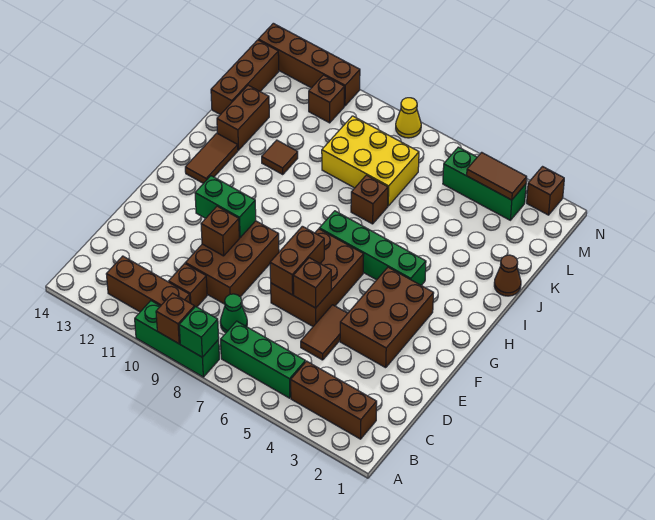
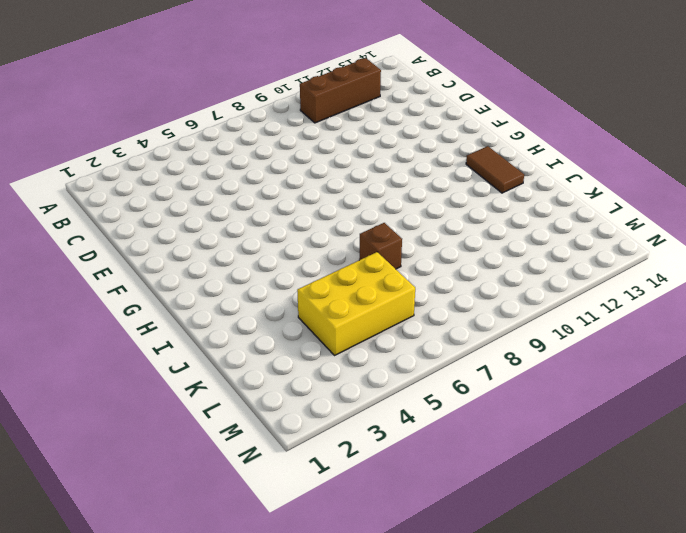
yellow brick K4:L6 level 1 -> yellow brick K7:L9 level 1
none -> green brick A8:A10 level 1
none -> brown brick B2:B4 level 1
none -> green brick B5:B7 level 1
none -> green cone C8 level 1

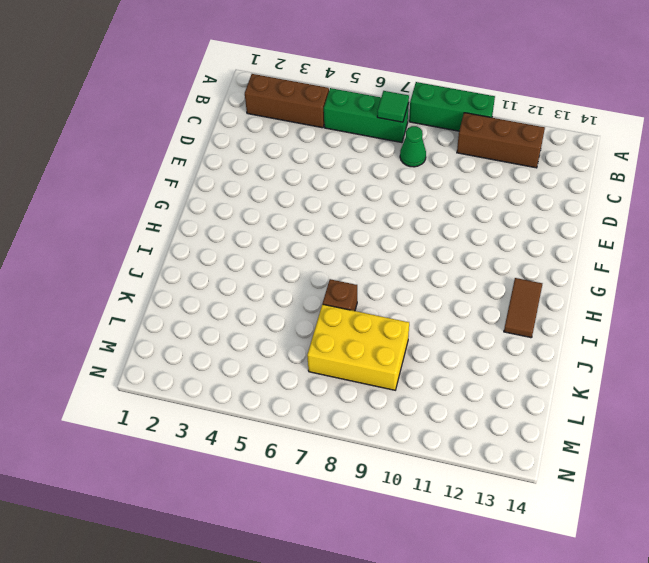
green tile B7 level 2 -> none
none -> brown brick C10 level 1
none -> brown tile D5:E5 level 1
none -> brown brick D9:F10 level 1
none -> brown brick E3:G4 level 1

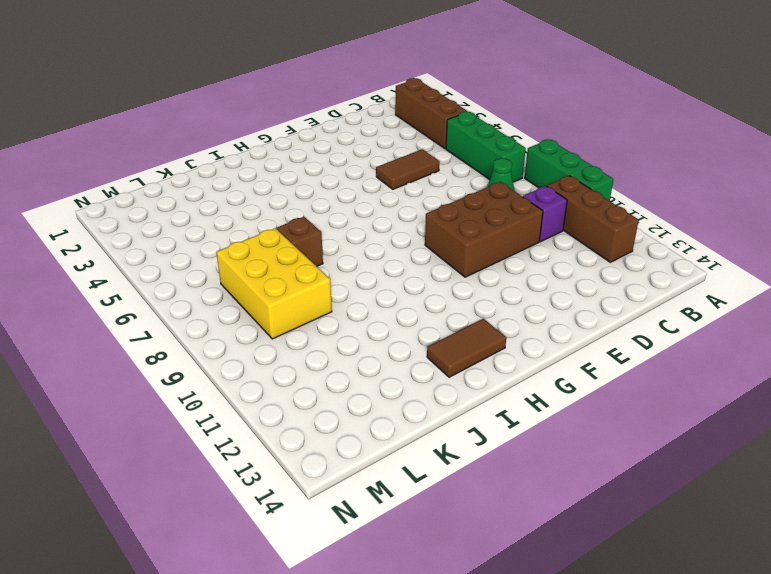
purple brick C10 level 1 -> brown brick C10 level 1
none -> brown brick E3:G4 level 1
none -> brown brick E6:G7 level 1
none -> green brick H4:H7 level 1
none -> brown cone J1 level 1

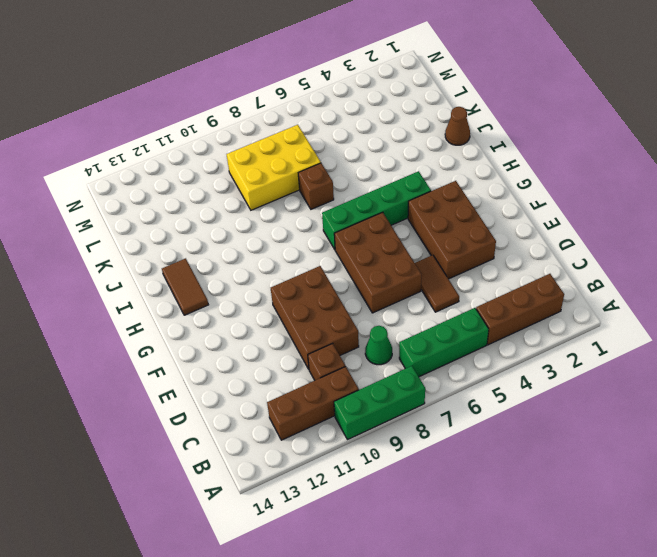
none -> brown tile J11 level 1
none -> brown brick J13:K13 level 1
none -> brown brick K14:M14 level 1
none -> green brick M3:M5 level 1

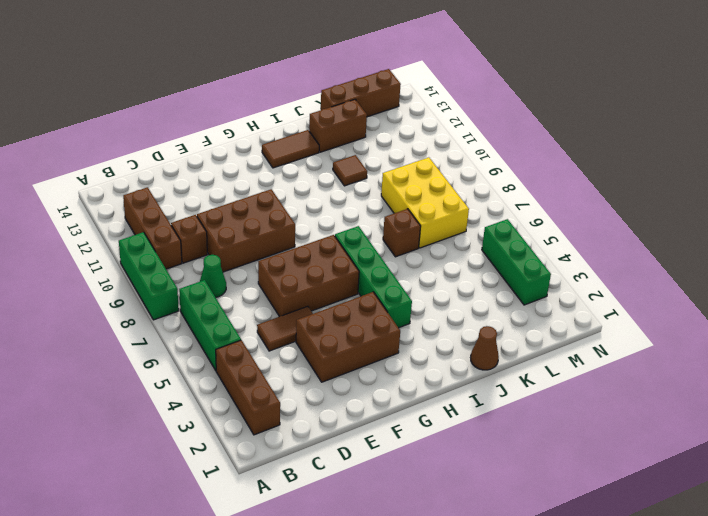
none -> brown brick M11 level 1
none -> brown brick N2 level 1
none -> yellow cone N8 level 1
none -> brown brick N11:N14 level 1

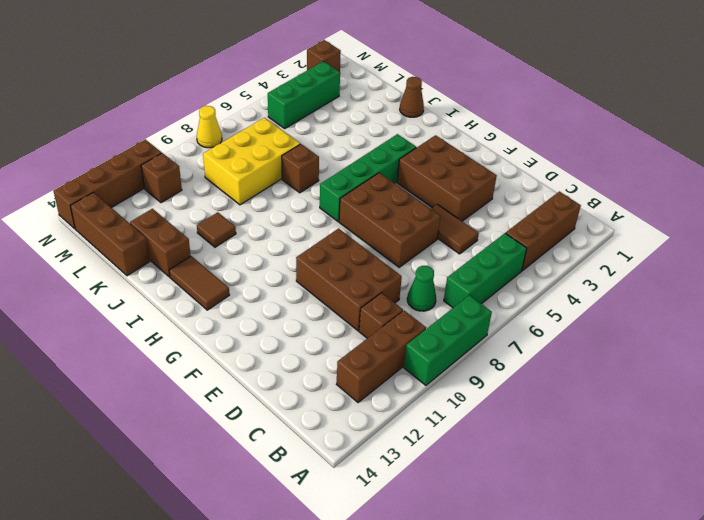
none -> green brick A8 level 2
none -> brown brick A9 level 2
none -> brown brick E6 level 2
none -> brown brick E7:F7 level 2

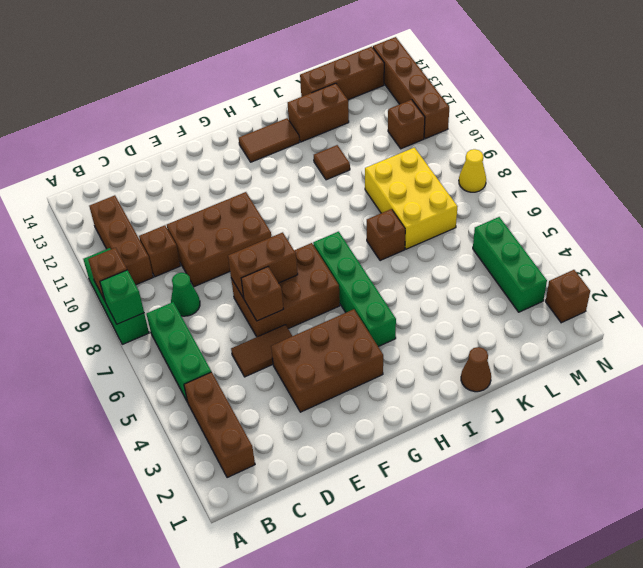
none -> brown brick E10 level 2
none -> green brick F10:F11 level 2
none -> brown tile M3:M4 level 2

